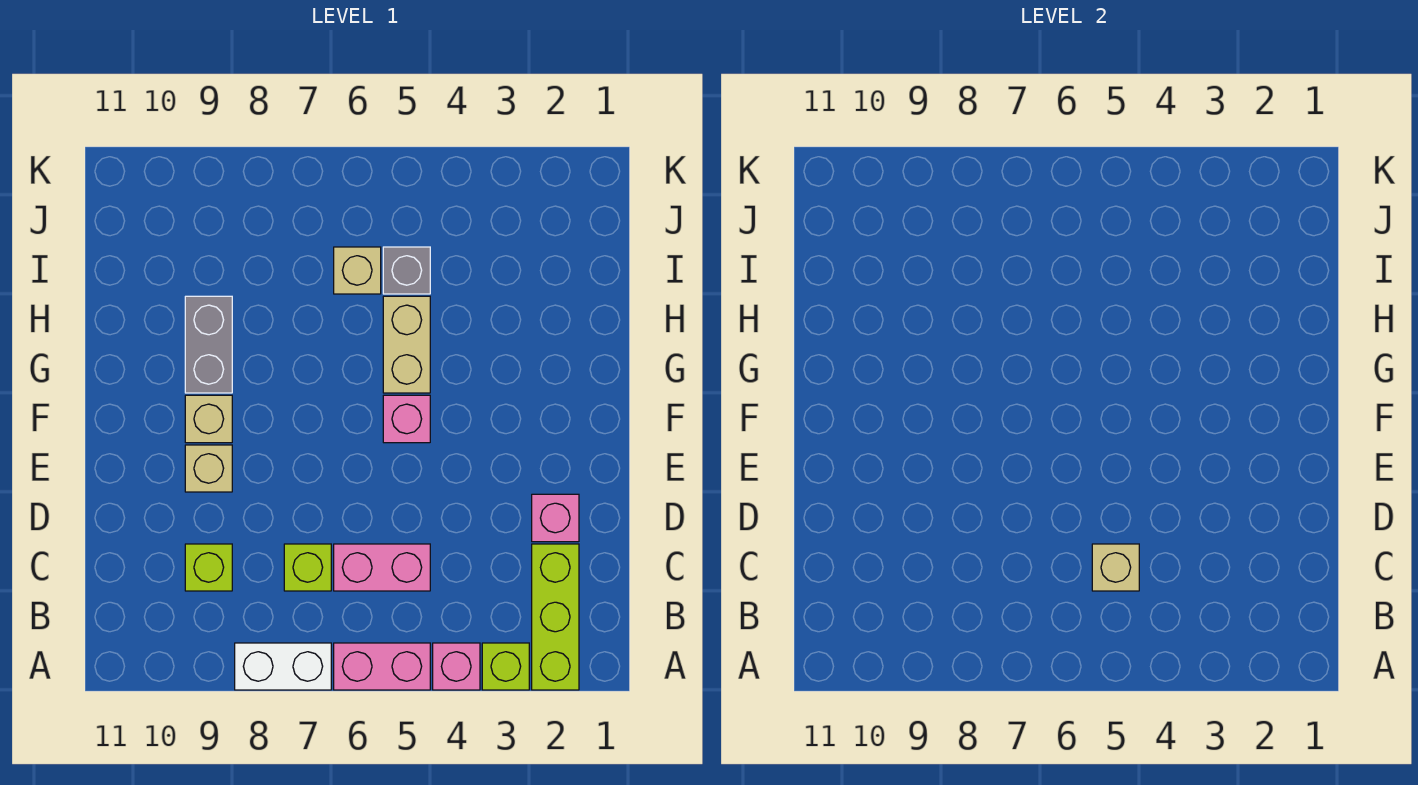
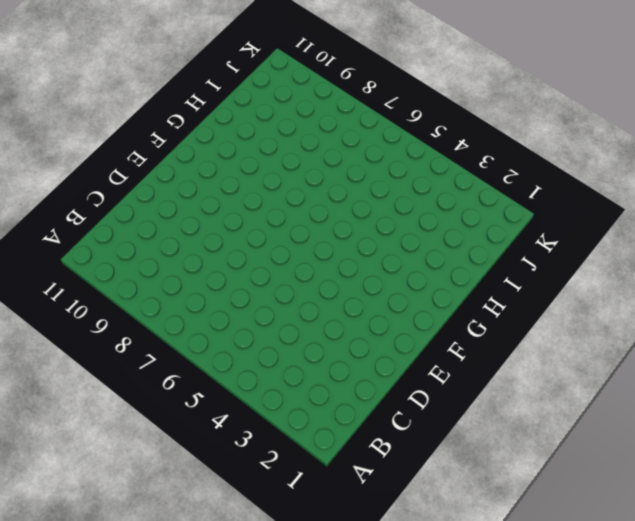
none -> lime brick A2:C2 level 1
none -> lime brick A3 level 1
none -> pink brick A4 level 1

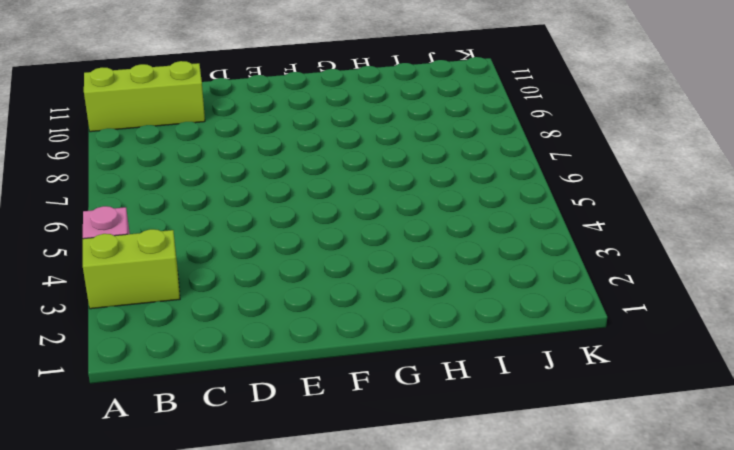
lime brick A3:B3 level 1 -> lime brick A3 level 1
lime brick A10:C10 level 1 -> lime brick A2:C2 level 1
none -> pink brick A5:A6 level 1
none -> white brick A7:A8 level 1
none -> pink brick C5:C6 level 1

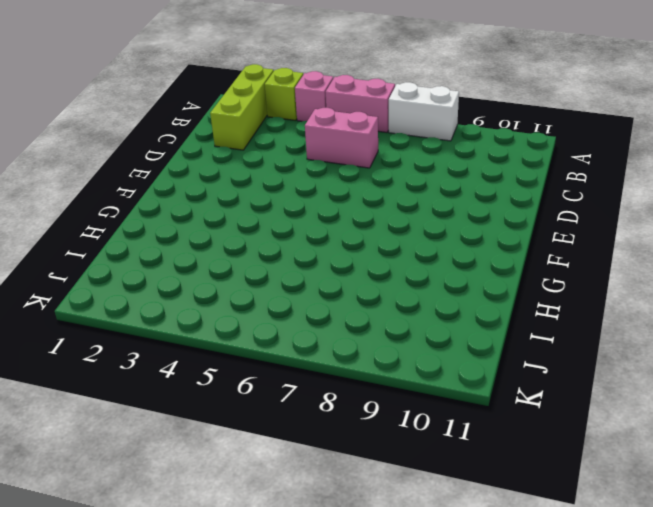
none -> lime brick C7 level 1
none -> lime brick C9 level 1
none -> pink brick D2 level 1

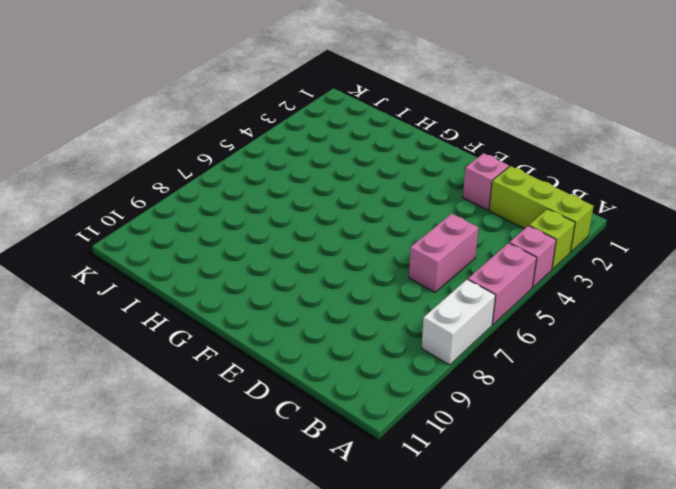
none -> lime brick C7 level 1
none -> lime brick C9 level 1
none -> tan brick E9 level 1

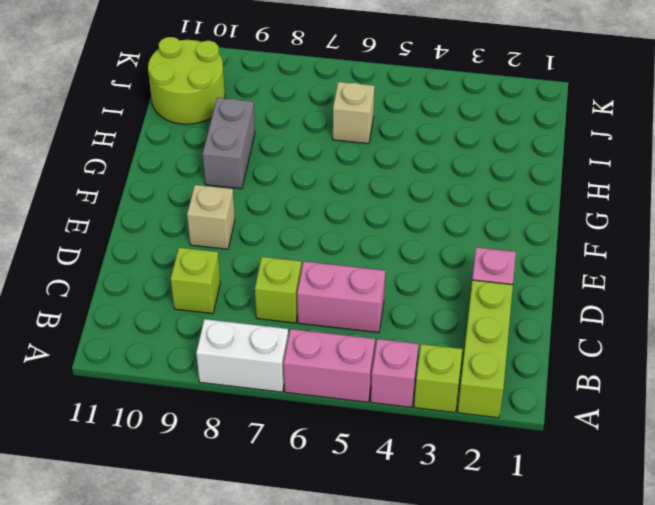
lime round brick I10:J11 level 1 -> none
none -> pink brick F5 level 1
none -> tan brick F9 level 1
none -> tan brick G5:H5 level 1

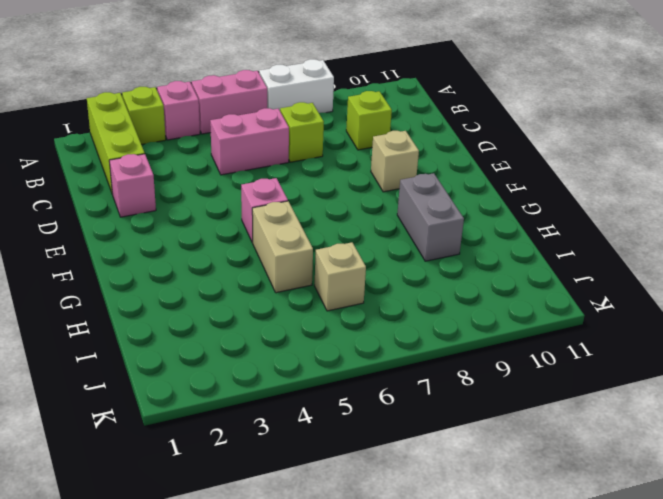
none -> tan brick F9 level 1
none -> grey brick I5 level 1
none -> tan brick C5 level 2

